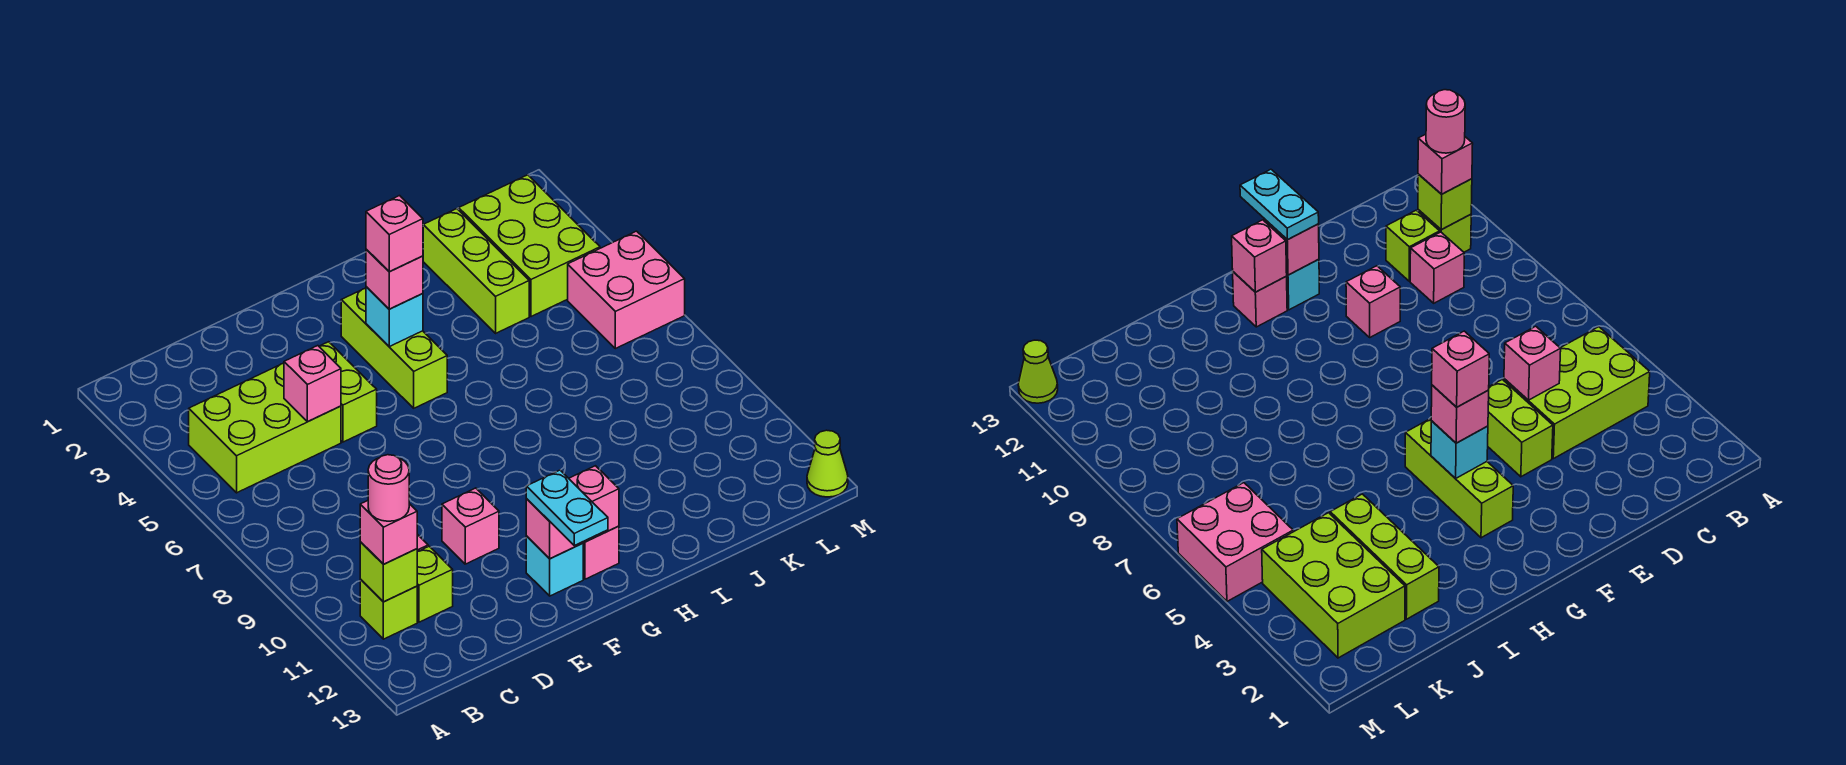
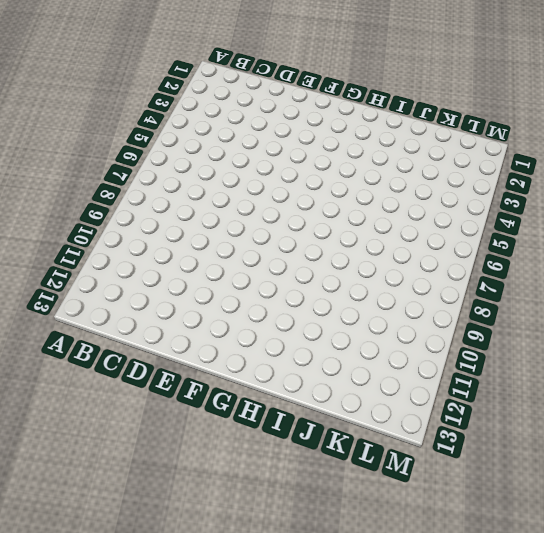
none -> lime brick B4:D5 level 1
none -> lime brick B11 level 1
none -> pink brick C10 level 1

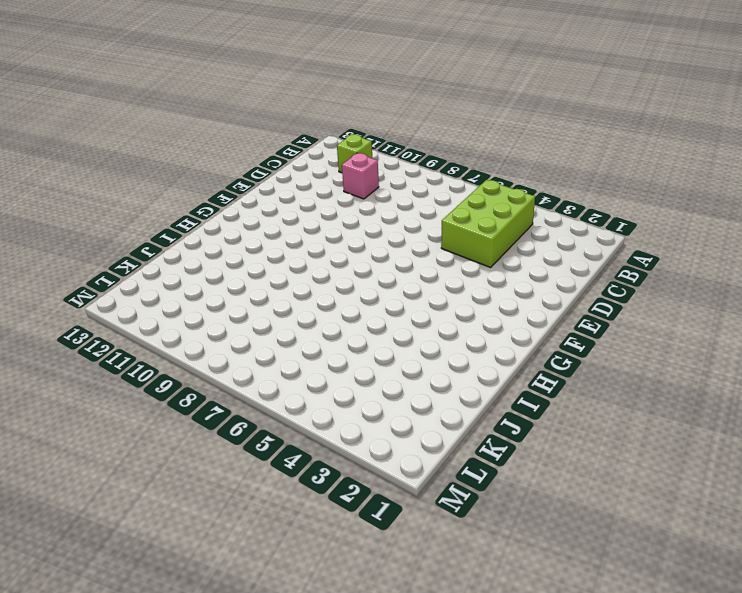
none -> lime brick C11 level 1
none -> lime brick E4:E5 level 1
none -> pink brick E10 level 1

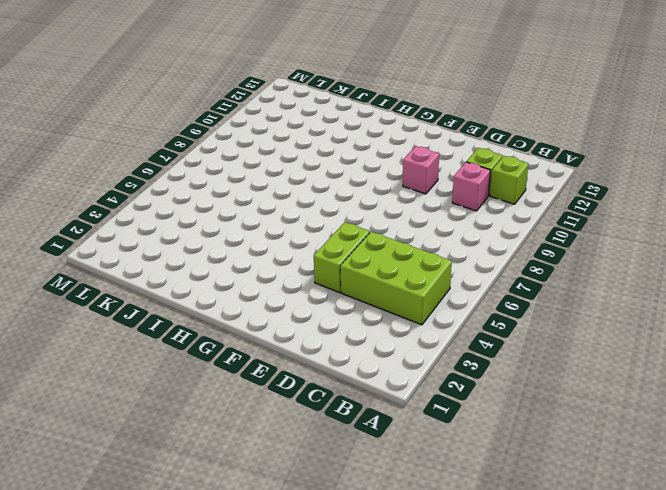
none -> cyan brick F12 level 1
none -> lime brick G3:G5 level 1
none -> pink brick G12 level 1

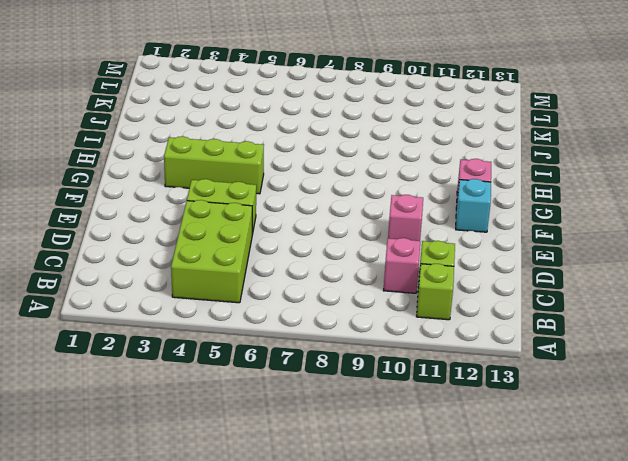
none -> lime brick J2:J4 level 1
none -> lime brick K2:L4 level 1
none -> pink brick L5:M6 level 1

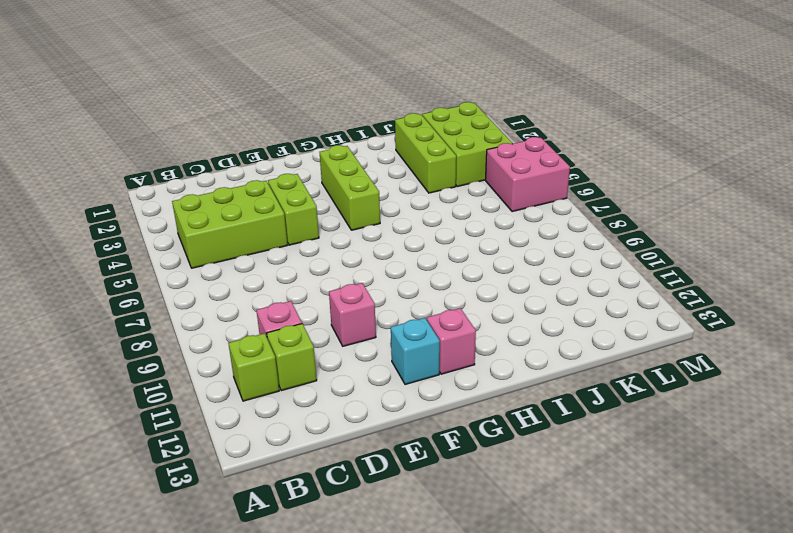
none -> lime cone M13 level 1
none -> lime brick B11 level 2
none -> pink brick D5 level 2

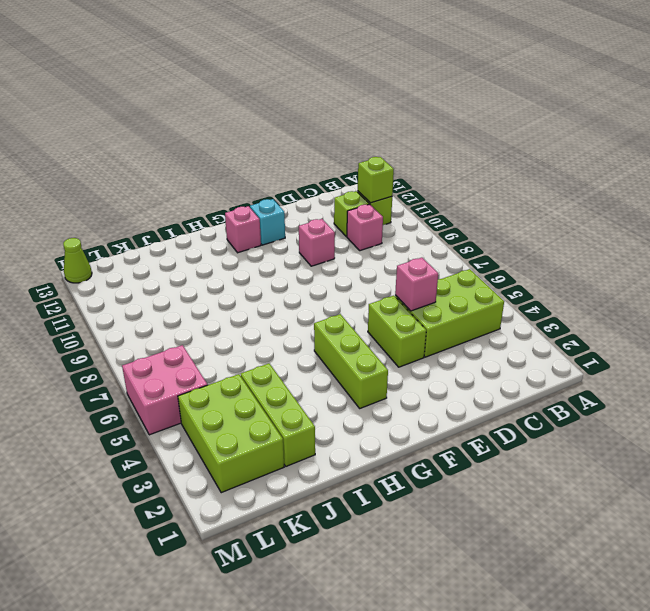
none -> pink brick F12 level 2
none -> cyan brick G4 level 2
none -> pink brick G12 level 2

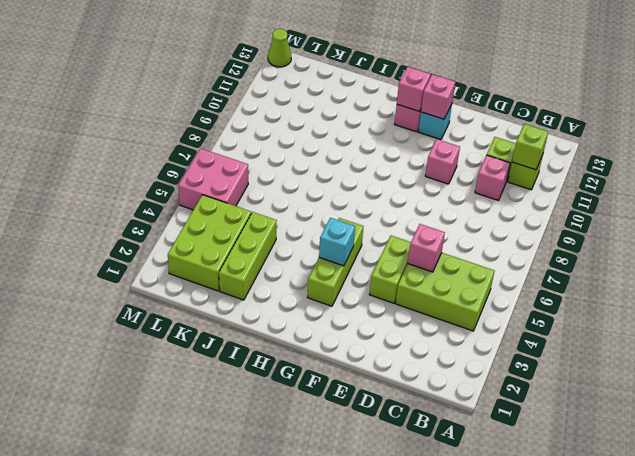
none -> pink brick B11 level 3
none -> cyan plate F12:F13 level 3
none -> pink brick G4 level 3

